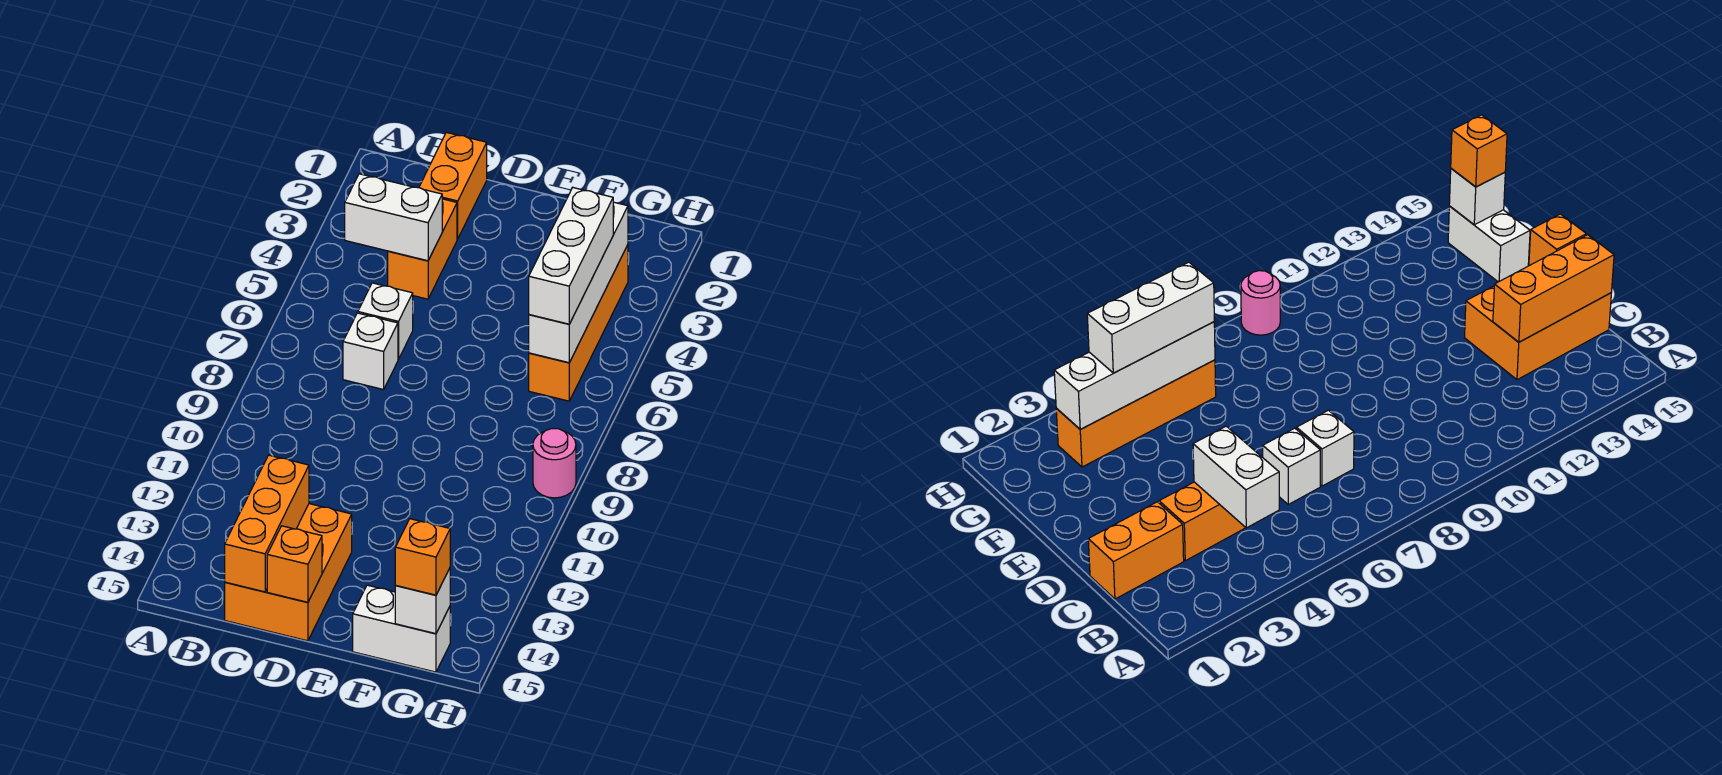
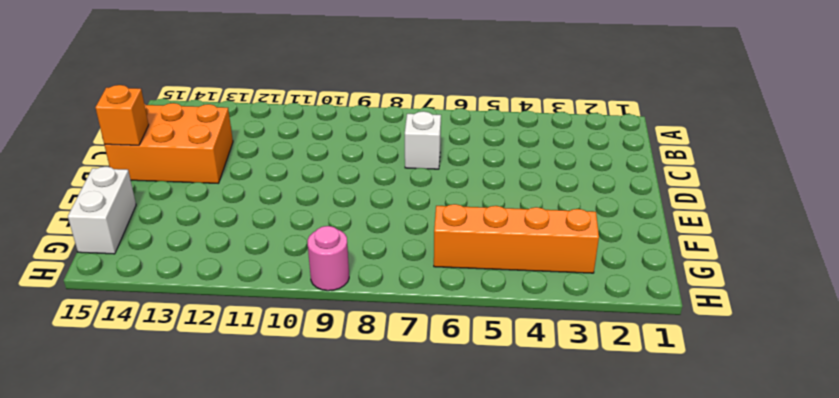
none -> orange brick C1:C2 level 1
none -> orange brick C3:C4 level 1
none -> white brick C6 level 1

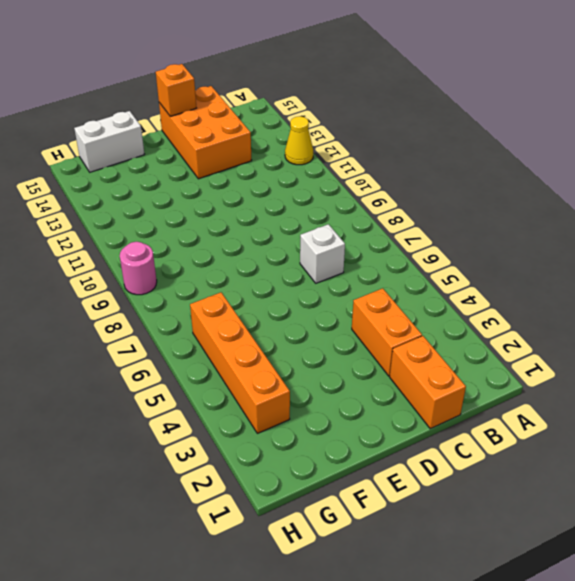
yellow cone A12 level 1 -> none
none -> white brick C6 level 1
none -> white brick B4:C4 level 2
none -> orange brick C13:C15 level 2

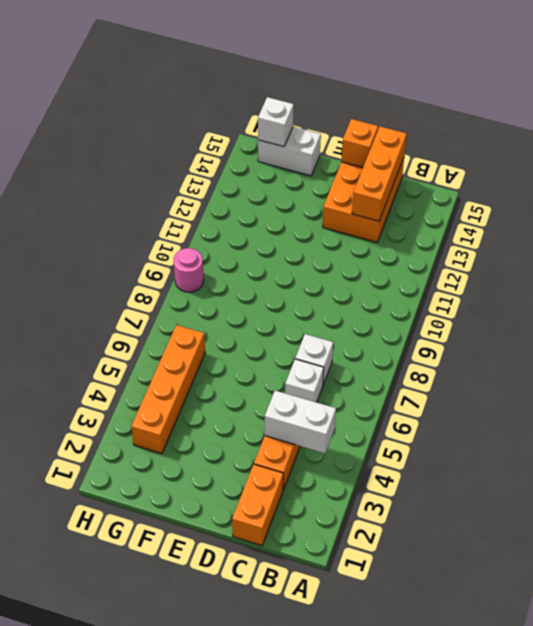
none -> white brick G3:G6 level 2
none -> white brick G4:G6 level 3
none -> orange brick G15 level 3

